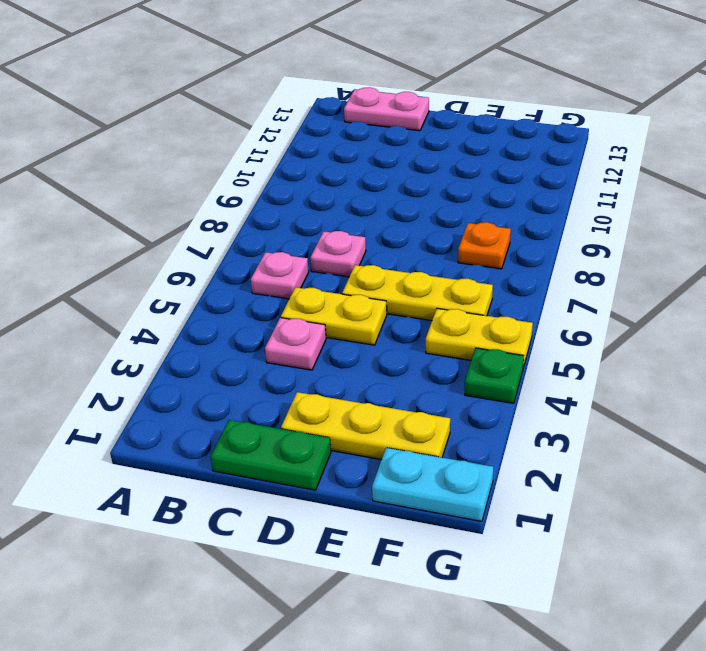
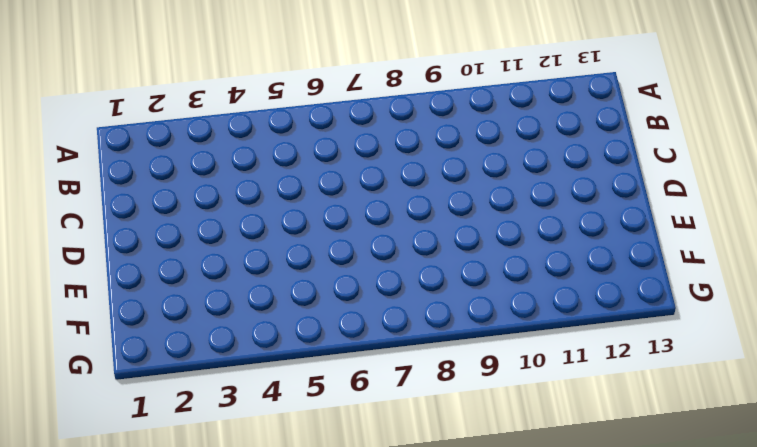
none -> pink plate B6 level 1
none -> pink plate B13:C13 level 1
none -> green plate C1:D1 level 1

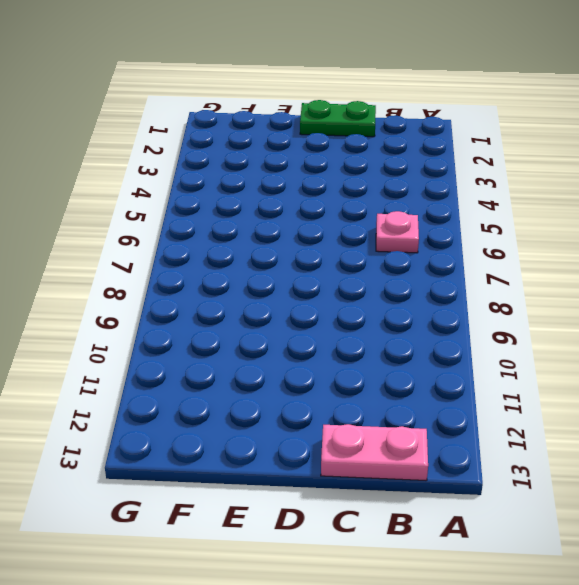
none -> pink plate C4 level 1
none -> yellow plate C5:D5 level 1
none -> pink plate C7 level 1

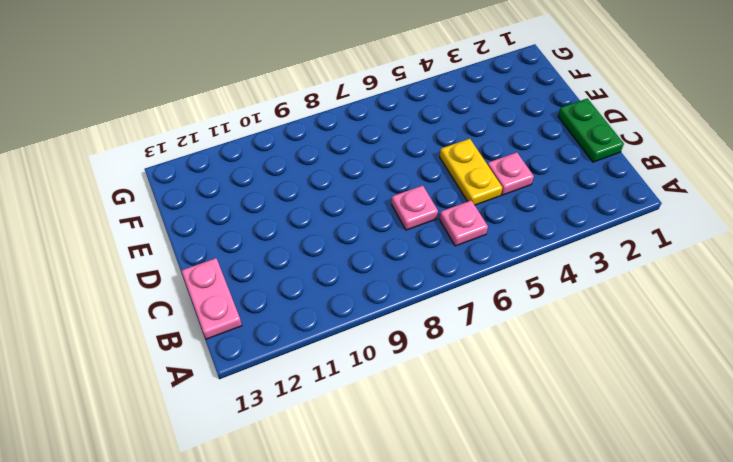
none -> yellow plate D2:F2 level 1
none -> yellow plate D6:F6 level 1
none -> cyan plate F1:G1 level 1

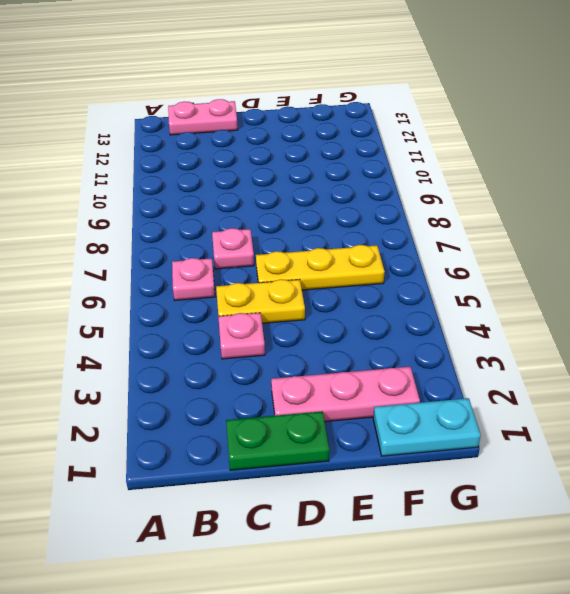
pink plate D2:F2 level 1 -> yellow plate D2:F2 level 1
none -> yellow plate F5:G5 level 1
none -> orange plate F8 level 1
none -> green plate G4 level 1

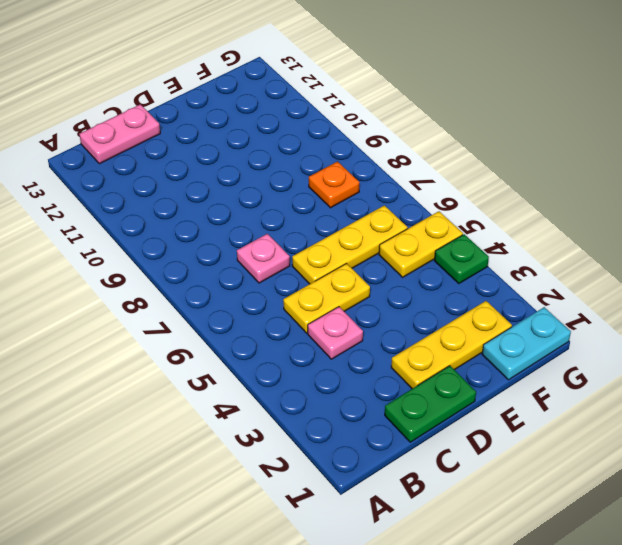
none -> pink plate B6 level 1

